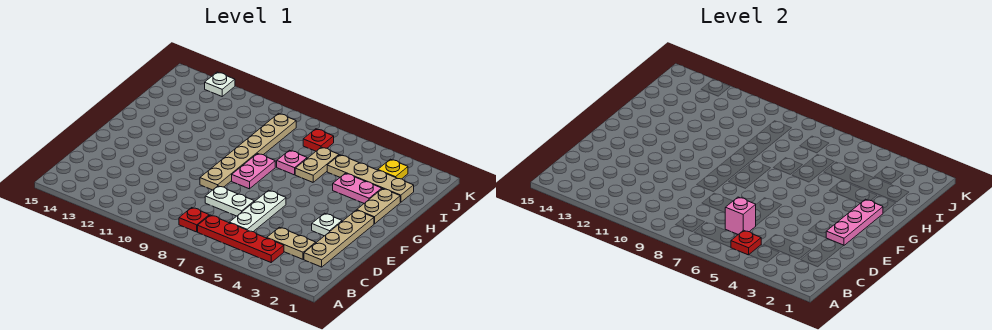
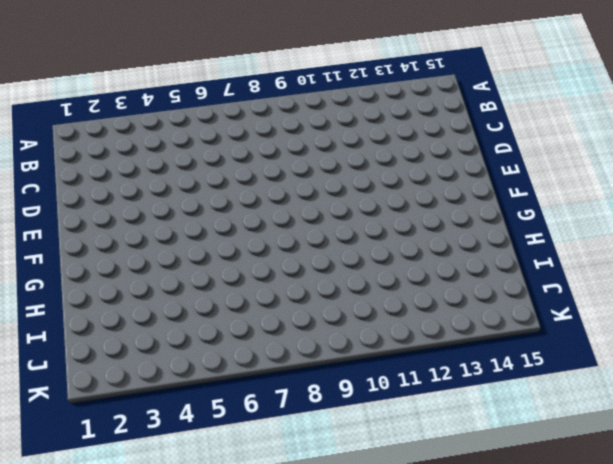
none -> red plate B4:B7 level 1
none -> red plate B8 level 1
none -> tan plate C2:F2 level 1

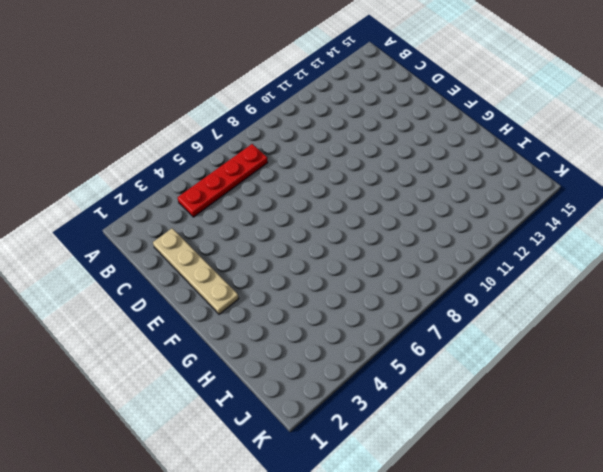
none -> red plate B8 level 1
none -> tan plate C3:C4 level 1
none -> white plate C6:E6 level 1

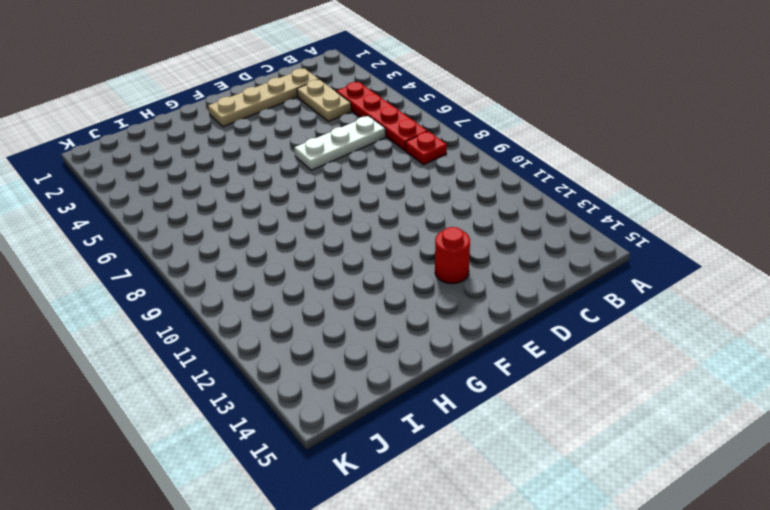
red round brick E13 level 1 -> none
none -> white plate D7:D8 level 1
none -> white plate E3 level 1
none -> tan plate E9:J9 level 1

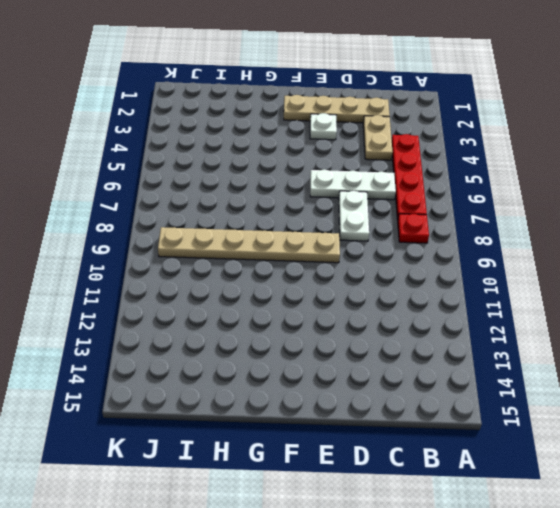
none -> pink plate F8:G8 level 1
none -> tan plate G2:H2 level 1
none -> pink plate H3:H4 level 1

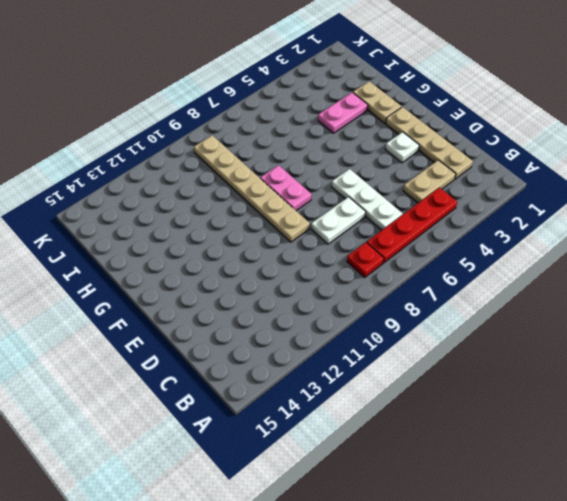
none -> tan plate H6:I6 level 1
none -> pink plate H7 level 1
none -> tan plate I2:I5 level 1

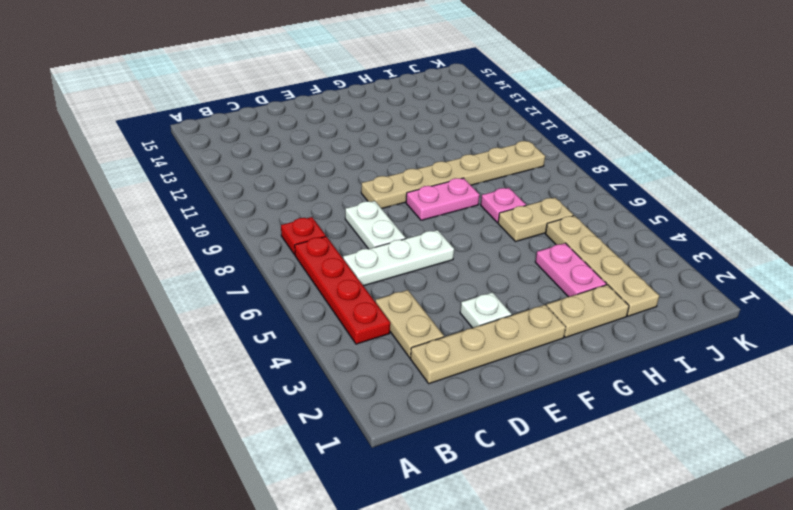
none -> yellow plate J3 level 1
none -> red plate J7 level 1
none -> white plate K13 level 1

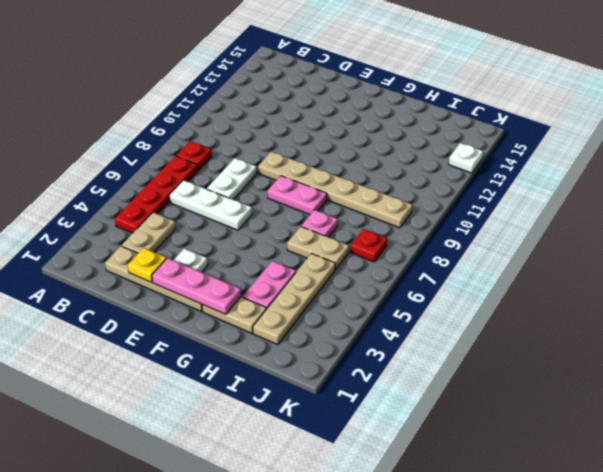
yellow plate D2 level 2 -> yellow plate J3 level 1
none -> red plate B5 level 2
none -> pink brick C6 level 2

